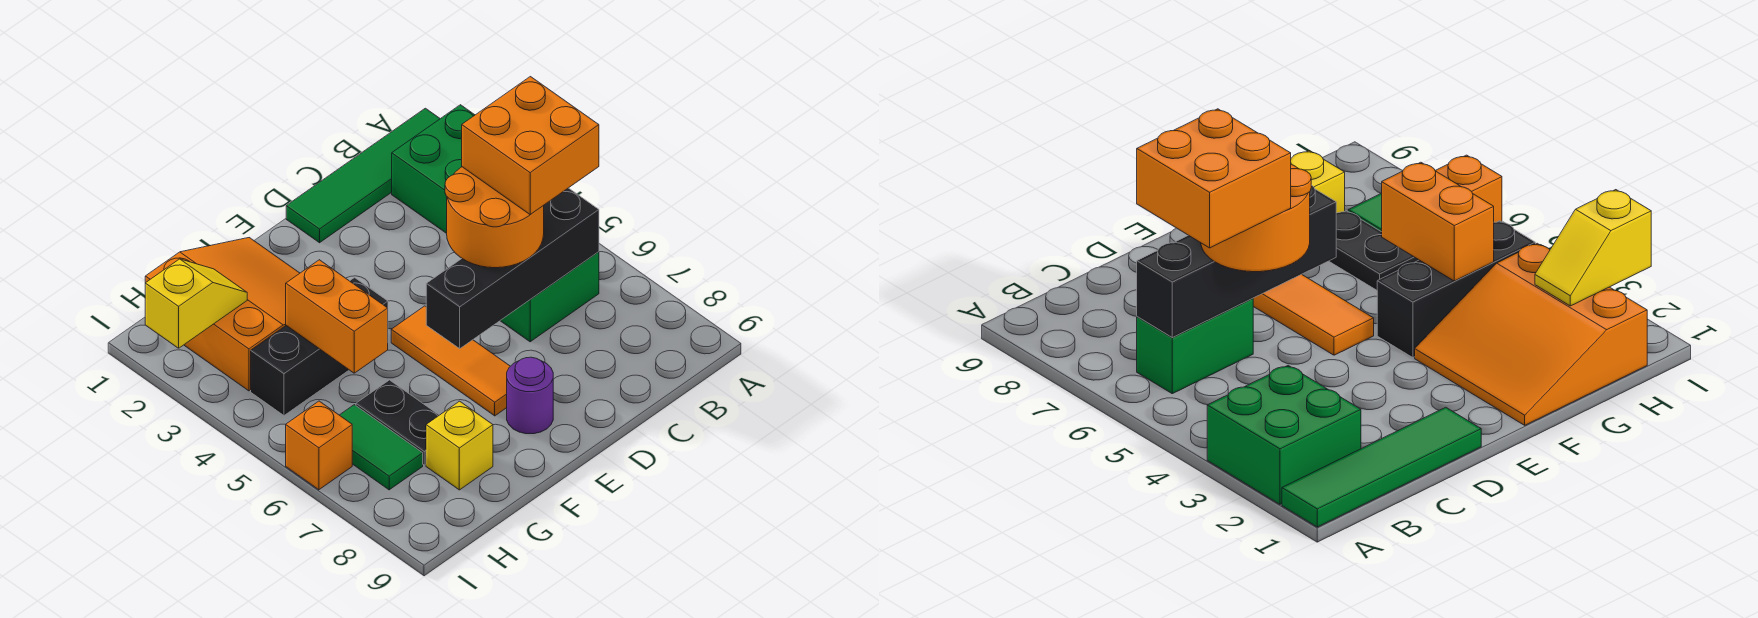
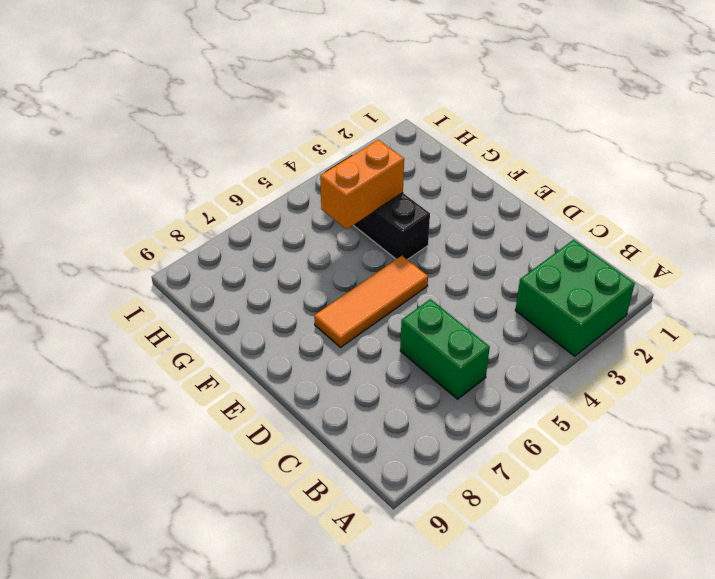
none -> green tile A1:D1 level 1
none -> purple round brick E8 level 1
none -> orange slope F1:H3 level 1 top H

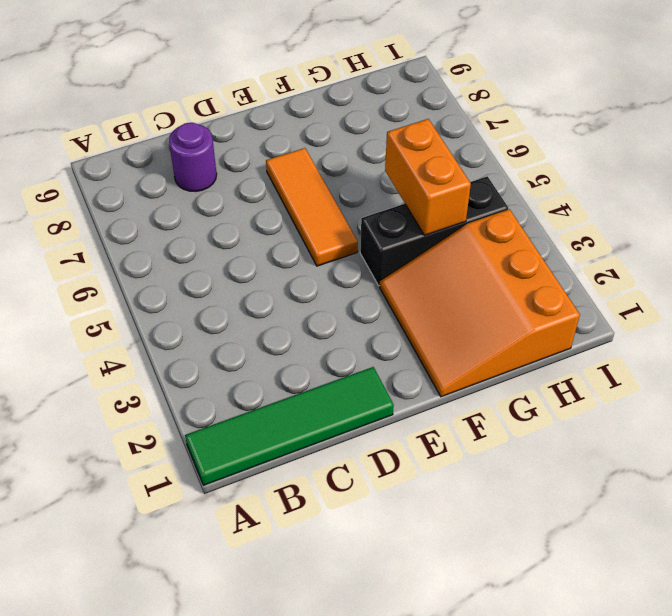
purple round brick C8 level 1 -> purple round brick E8 level 1
none -> green brick A2:B3 level 1
none -> green brick B6:C6 level 1
none -> black plate G6:G7 level 1

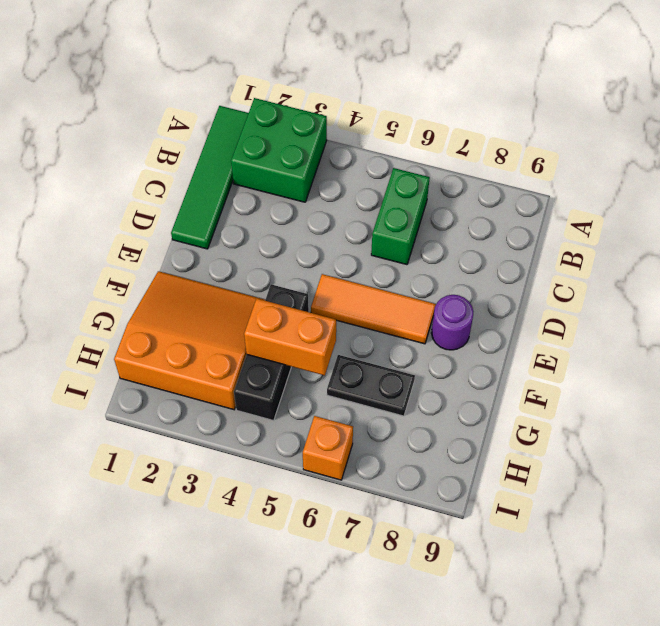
none -> yellow brick G8 level 1
none -> green tile H6:H7 level 1
none -> black brick B6:E6 level 2

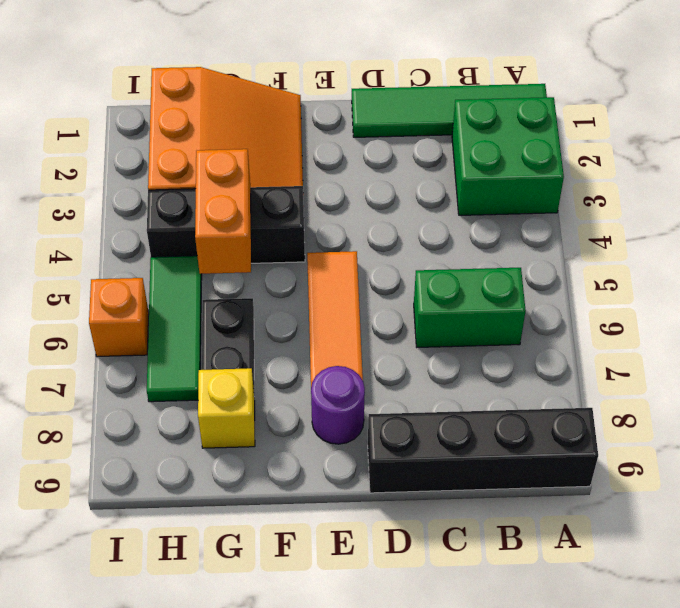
black brick A9:D9 level 1 -> black brick B6:E6 level 2
green tile H5:H7 level 1 -> green tile H6:H7 level 1
none -> yellow slope H2:I2 level 2 top I
none -> orange round brick C5:D6 level 3
none -> orange brick B5:C6 level 4

